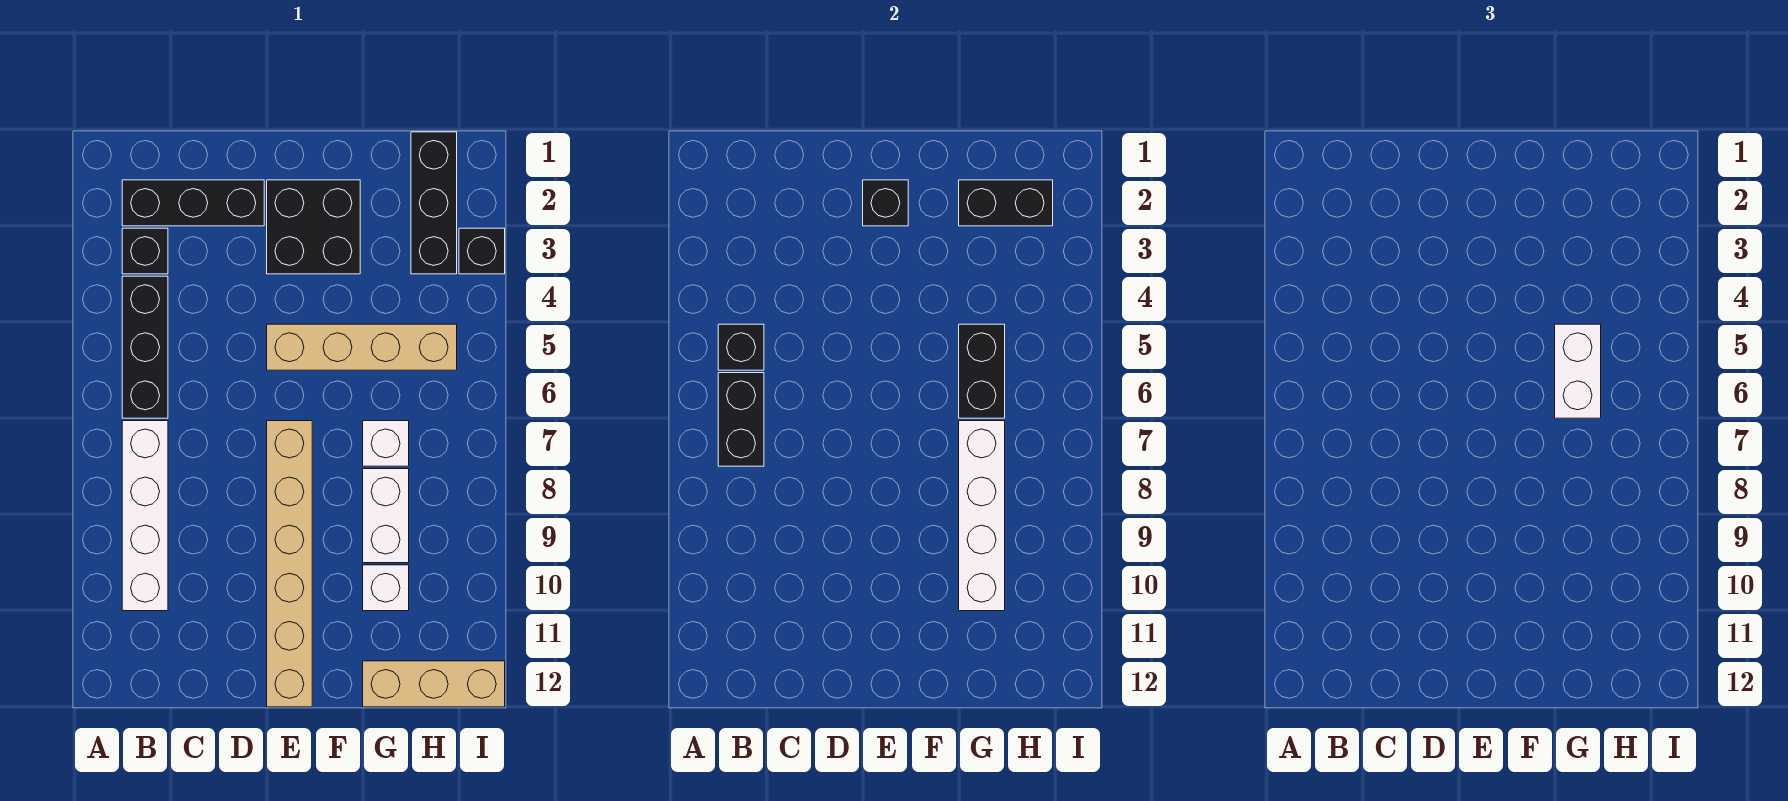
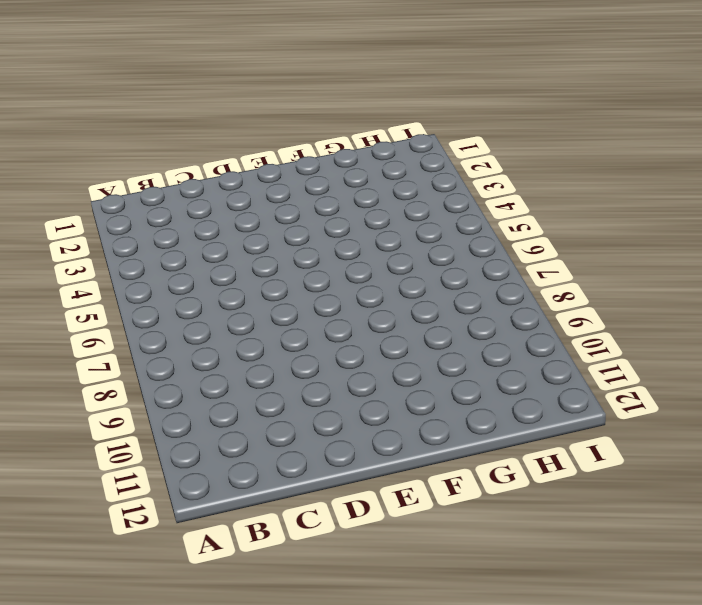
none -> black brick B2:D2 level 1
none -> black brick B3 level 1
none -> black brick B4:B6 level 1

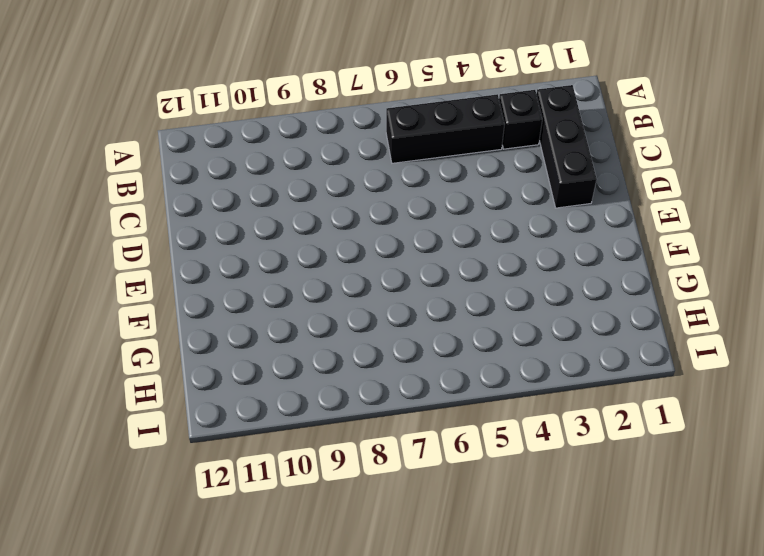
none -> white brick B7:B10 level 1
none -> black brick E2:F3 level 1
none -> tan brick E5:H5 level 1

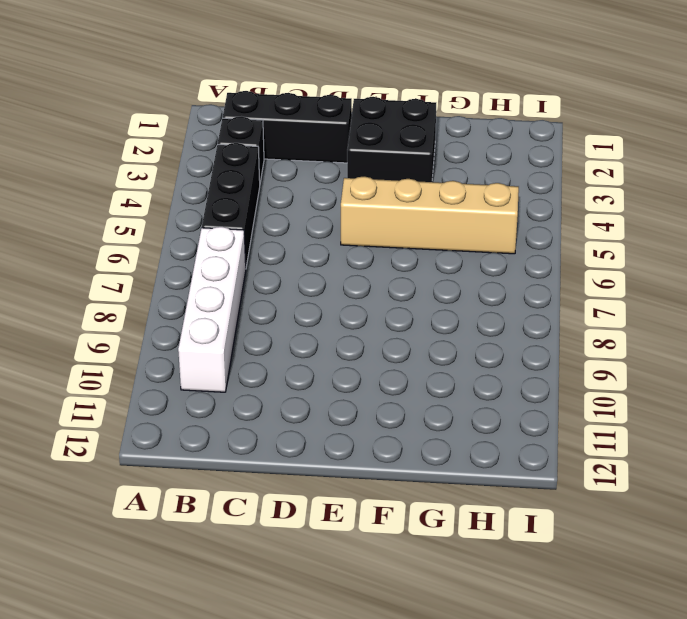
none -> tan brick E7:E12 level 1
none -> white brick G7 level 1
none -> white brick G8:G9 level 1

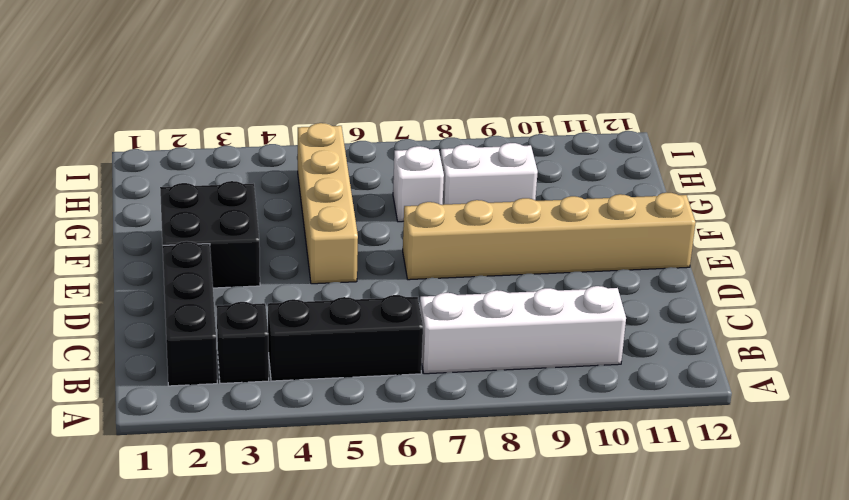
none -> white brick G10 level 1
none -> tan brick G12:I12 level 1
none -> black brick H1:H3 level 1

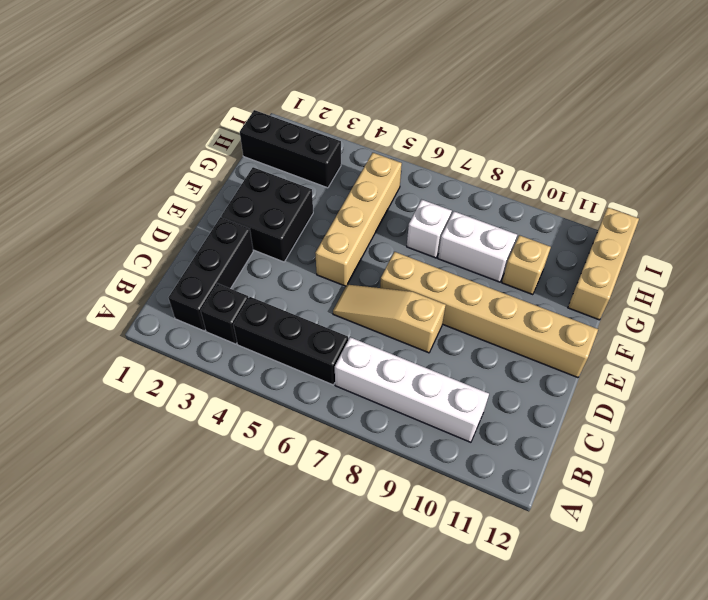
tan slope D6:D8 level 1 top 8 -> none
tan brick G10 level 1 -> white brick G10 level 1
none -> black brick I3 level 1
none -> black brick B5 level 2
none -> black brick B6:B7 level 2

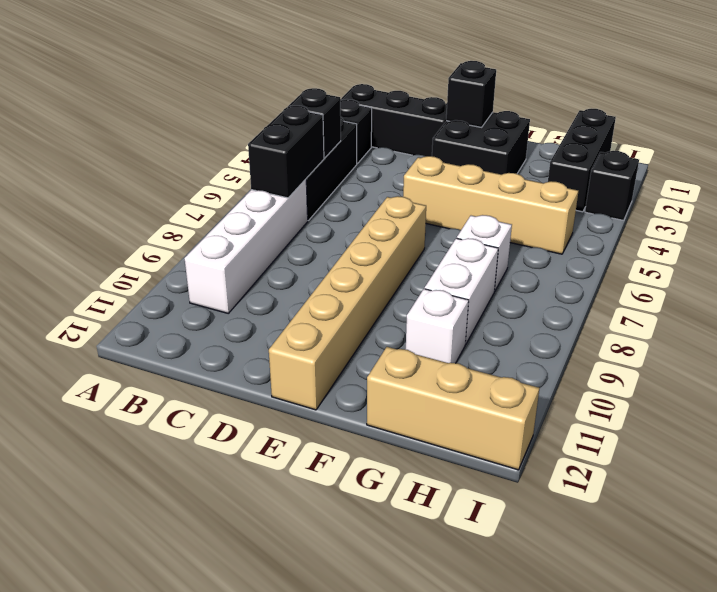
none -> black brick G2:H2 level 2
none -> black brick G5:G6 level 2
none -> white brick G7:G10 level 2

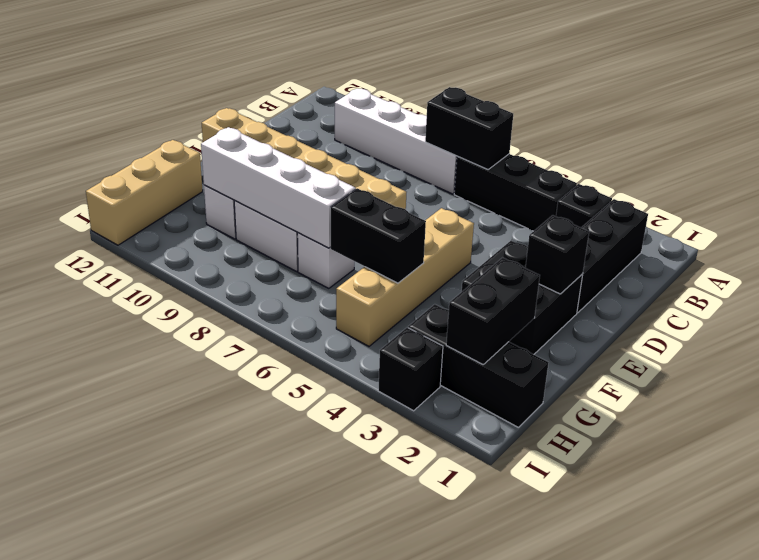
none -> black brick B5 level 2
none -> white brick G5:G6 level 3

